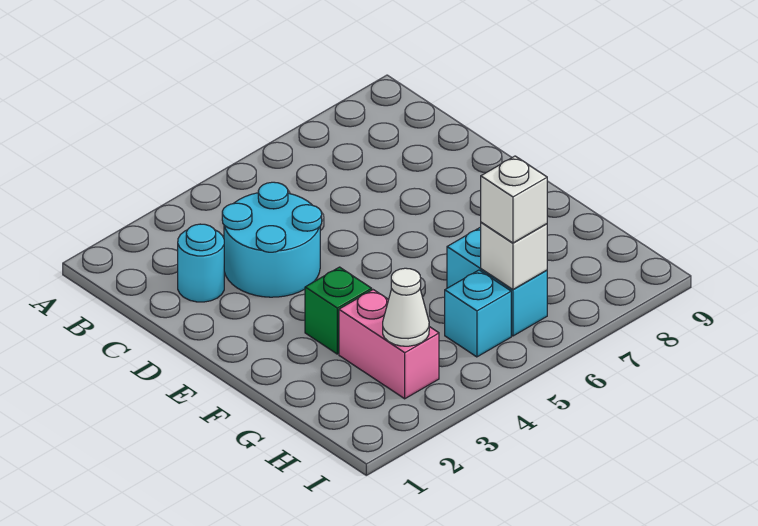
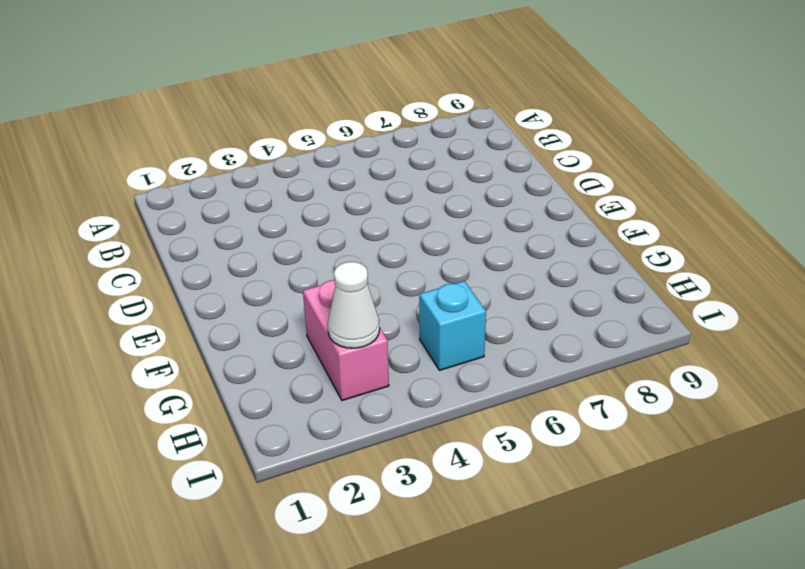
none -> cyan round brick C2 level 1
none -> cyan round brick C3:D4 level 1

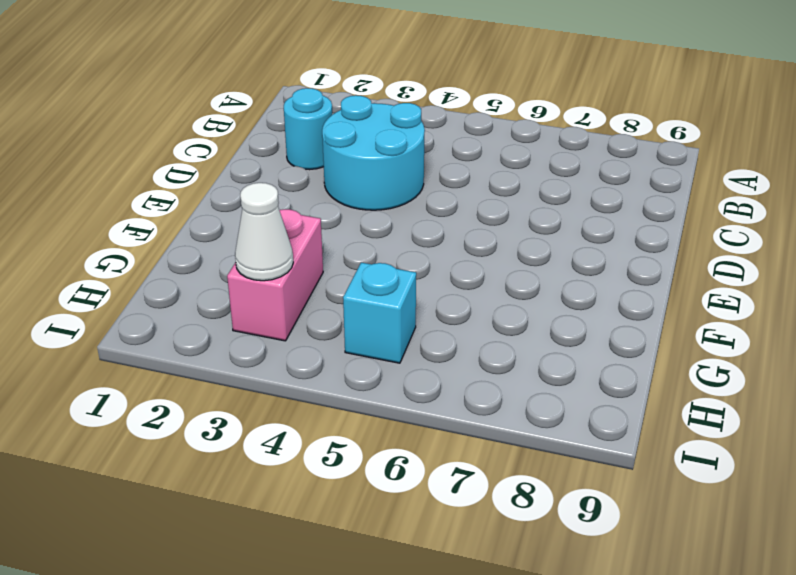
none -> green brick F3 level 1
none -> cyan brick G6:H6 level 1

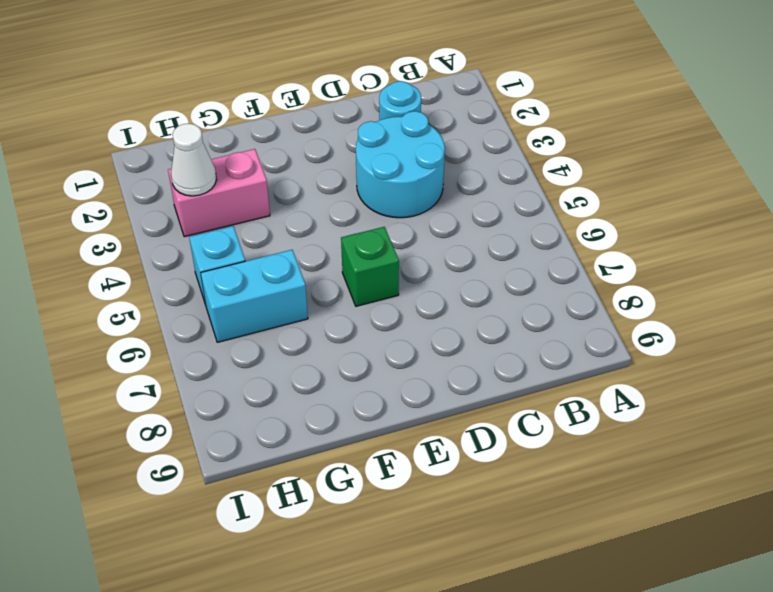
green brick E6 level 1 -> green brick F3 level 1
none -> white brick H6 level 2
none -> white brick H6 level 3

